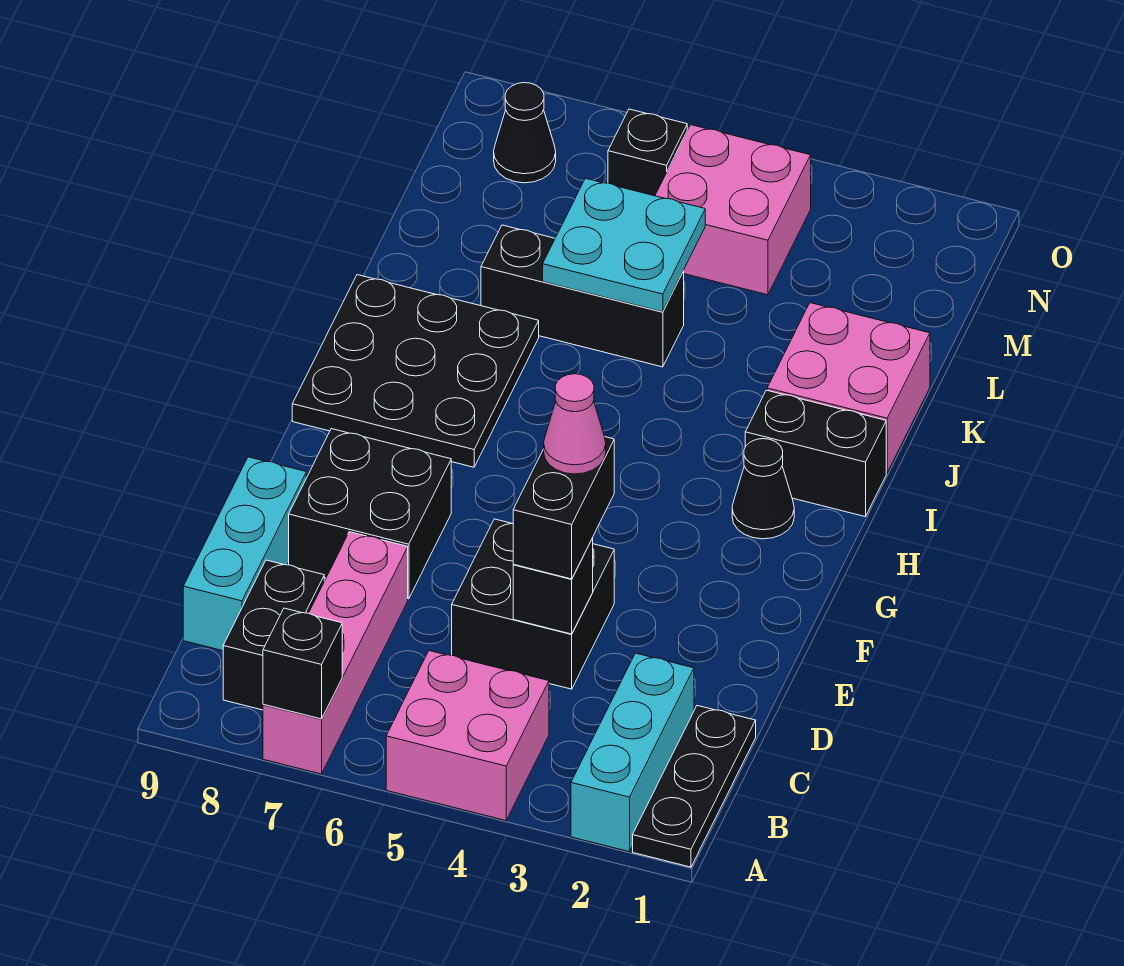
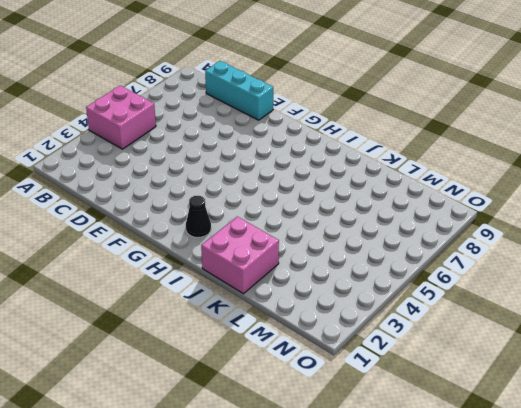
none -> black plate A1:C1 level 1
none -> cyan brick A2:C2 level 1
none -> pink brick A7:D7 level 1

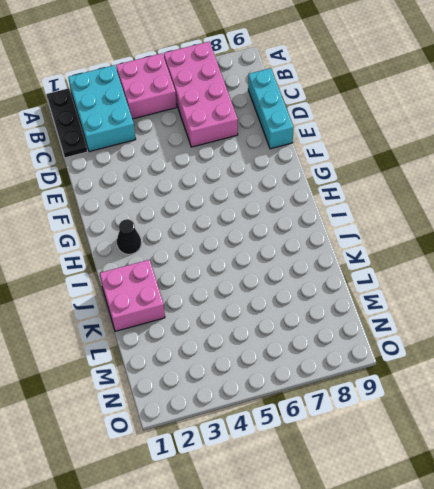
cyan brick A2:C3 level 1 -> cyan brick A2:C2 level 1
pink brick A6:D7 level 1 -> pink brick A7:D7 level 1
none -> black brick B8:C8 level 1
none -> black brick D4:E5 level 1
none -> black brick E7:F8 level 1

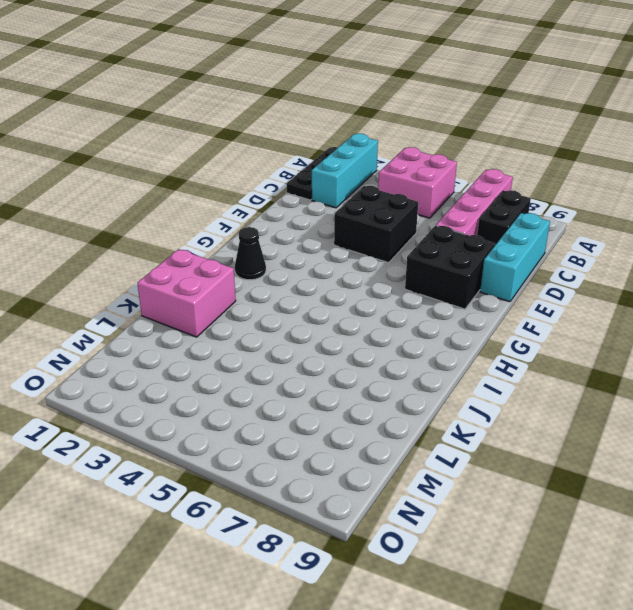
none -> black plate H7:J9 level 1
none -> black brick I1:I2 level 1
none -> black brick K5:K7 level 1

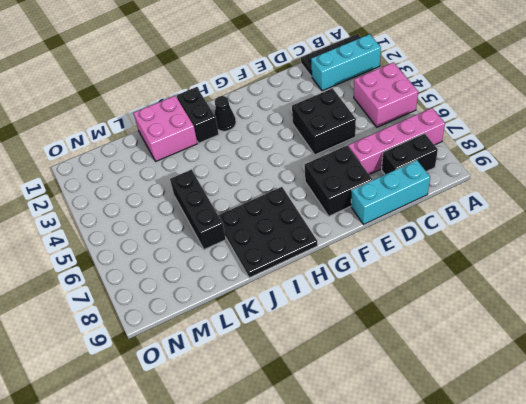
none -> pink brick M4:N5 level 1
none -> black brick N6 level 1
none -> black cone N8 level 1

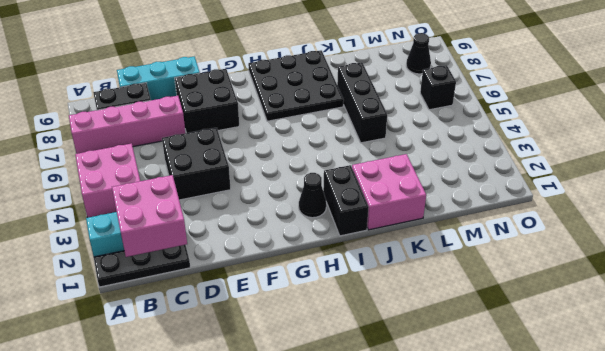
pink brick B1:C2 level 2 -> pink brick M4:N5 level 1
none -> black brick A7 level 2
none -> black brick D4 level 2
none -> cyan plate K5:L6 level 2

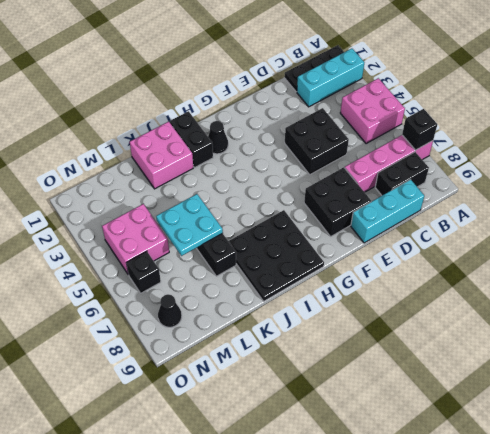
none -> black brick D4 level 2
none -> black brick D4:E4 level 3
none -> pink cone E4 level 4

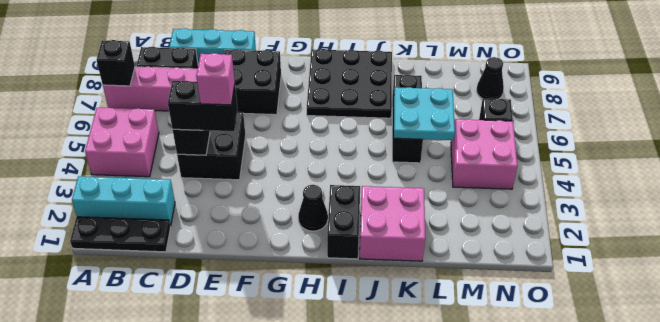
pink brick E4 level 4 -> pink cone E4 level 4

